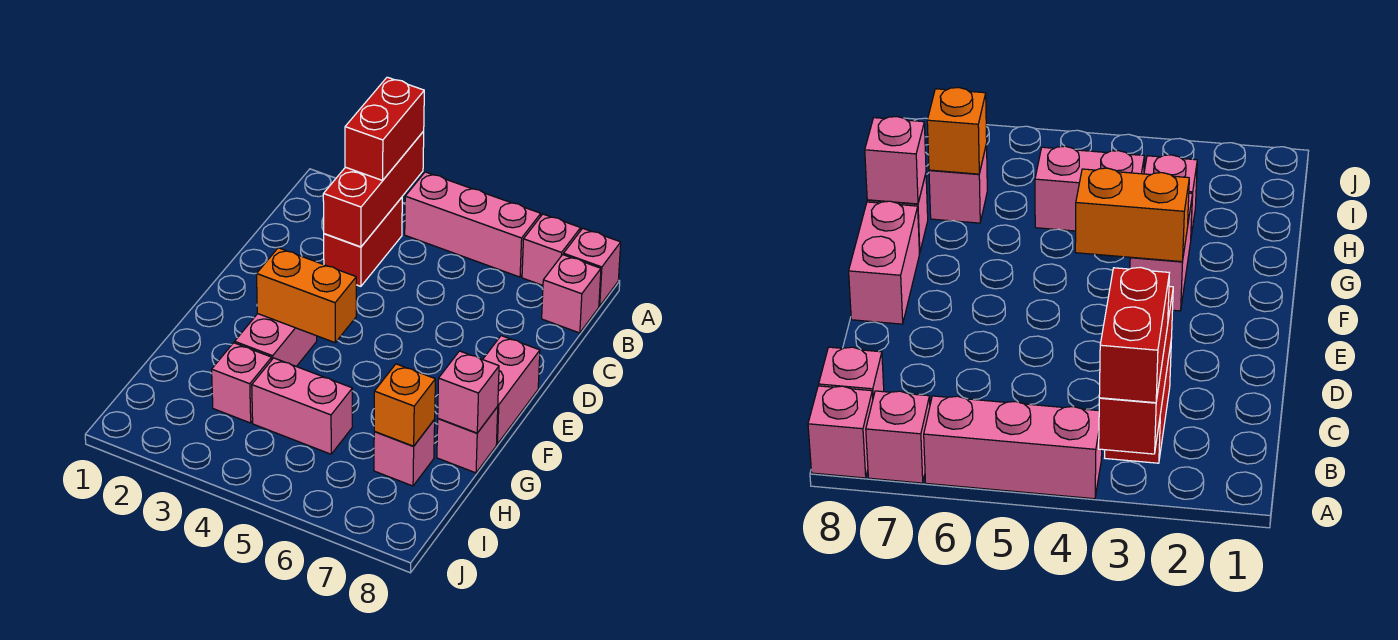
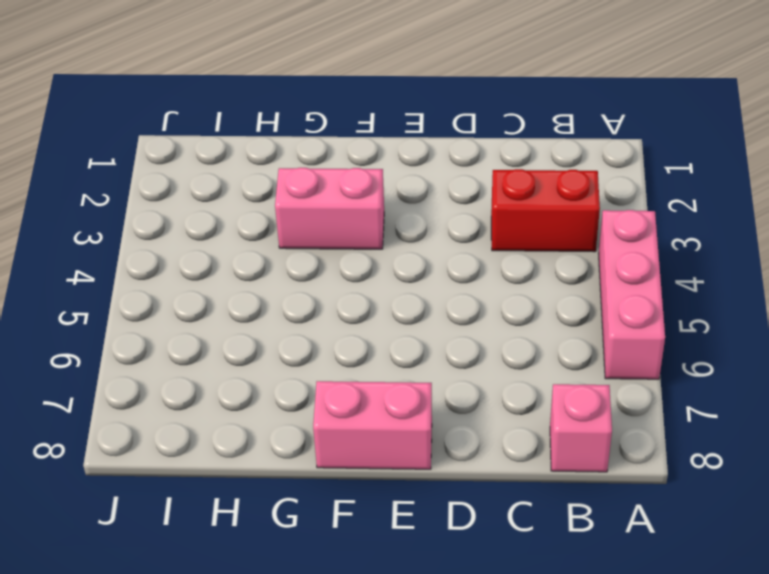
none -> pink brick A7 level 1
none -> pink brick A8 level 1
none -> pink brick G8 level 1

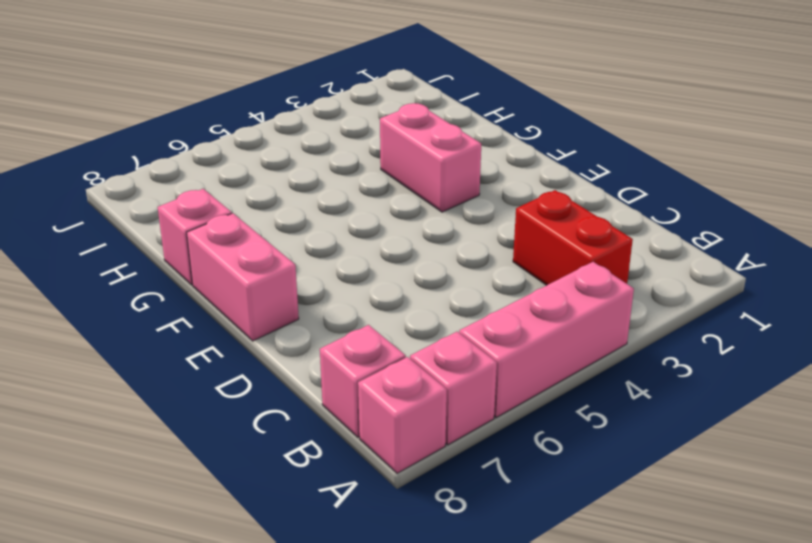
none -> pink brick H3 level 1
none -> pink brick H4:H5 level 1
none -> pink brick H7 level 1

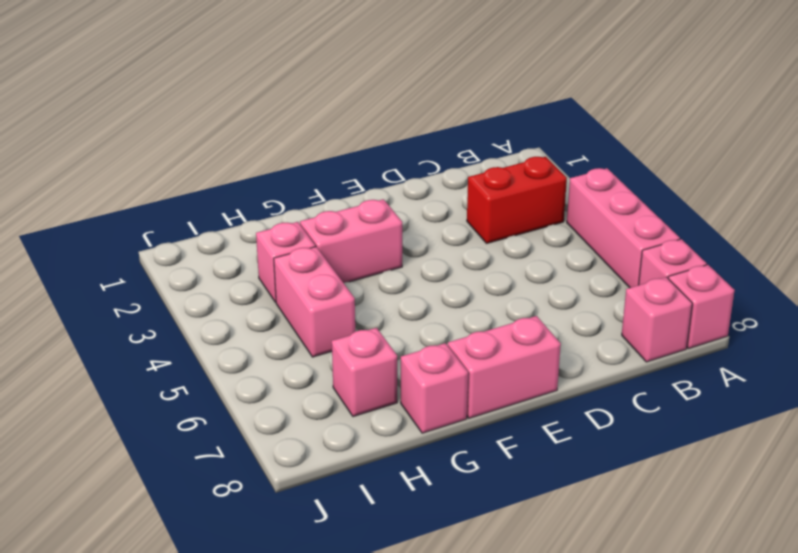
none -> red brick A3:C3 level 2
none -> orange brick F3:F4 level 2
none -> pink brick G8 level 2

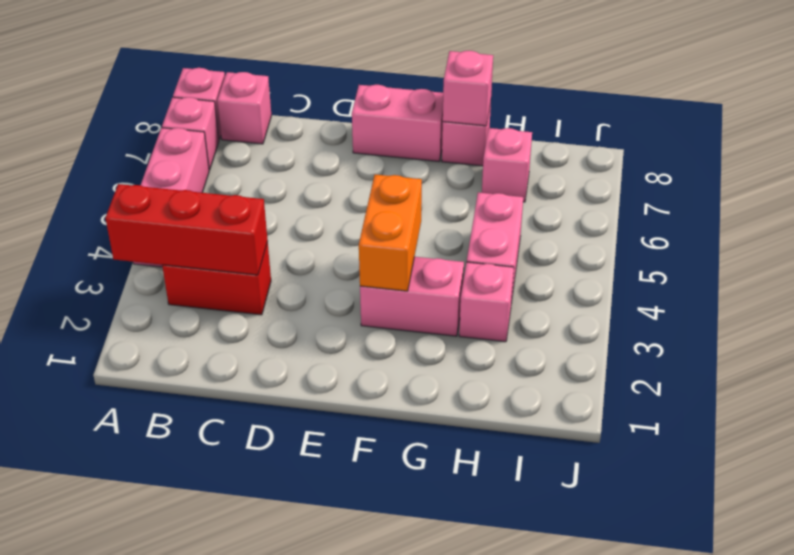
none -> orange brick H7 level 2
none -> red brick A3:B3 level 3

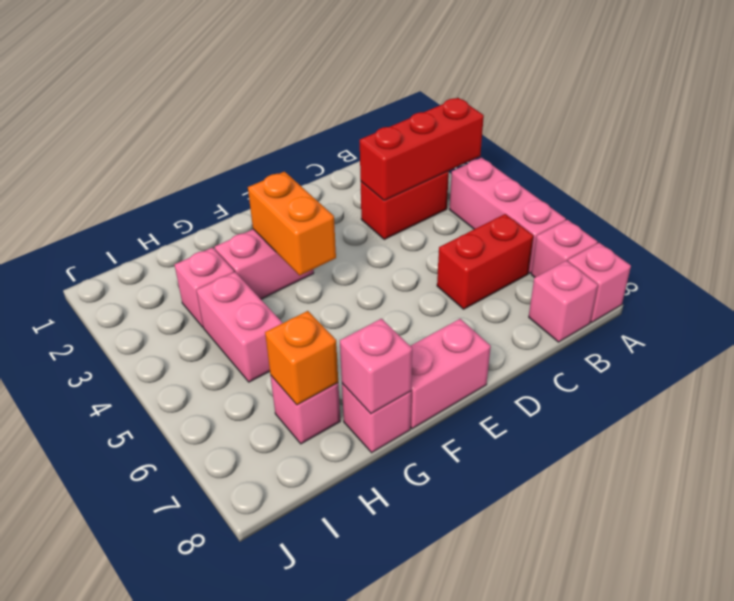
red brick B6:C6 level 1 -> red brick A3:B3 level 3

